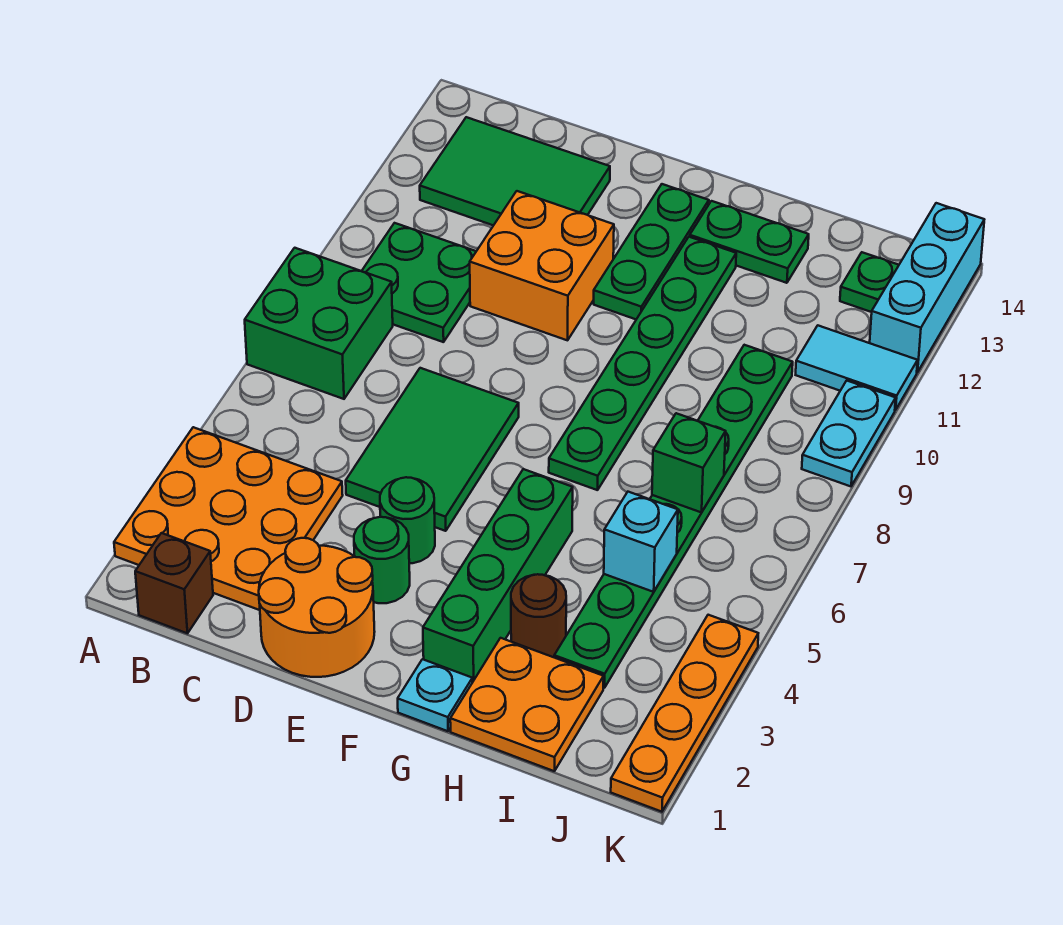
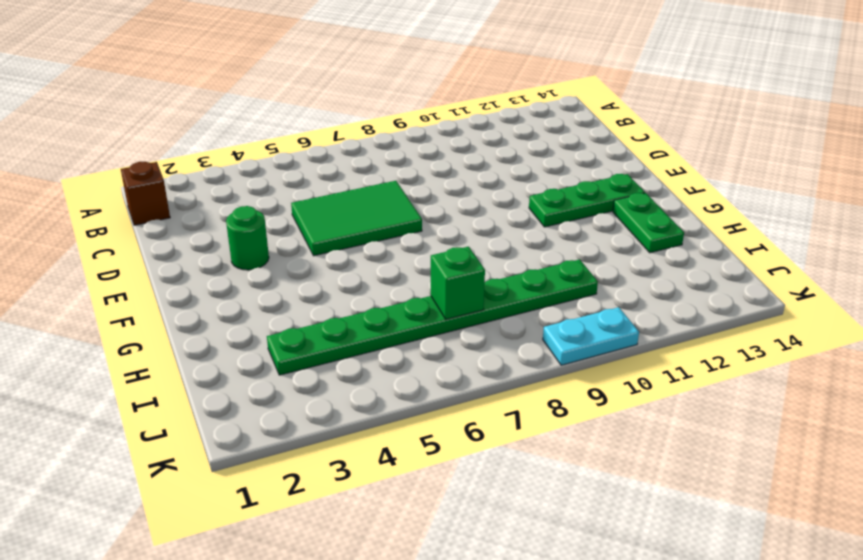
none -> orange plate A2:C4 level 1
none -> green brick A7:B8 level 1
none -> green plate B9:C10 level 1

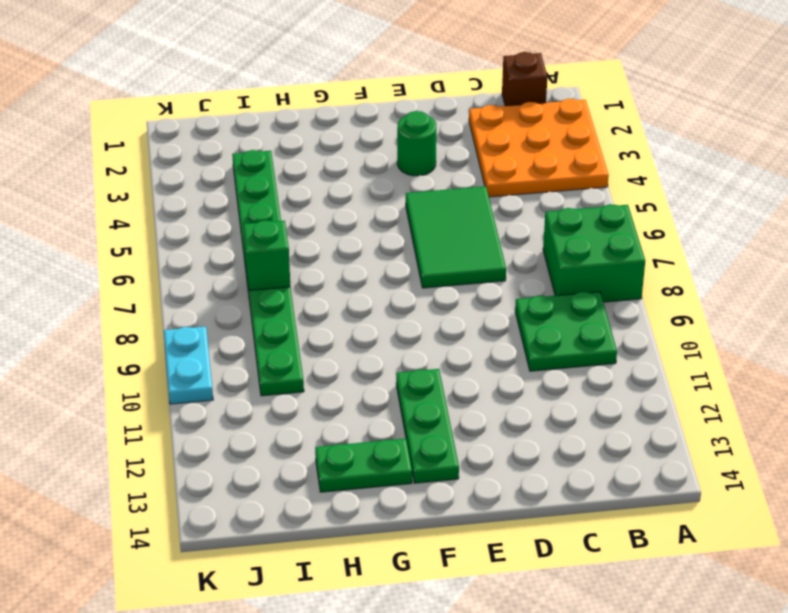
none -> green tile B12:D13 level 1
none -> orange round brick D1:E2 level 1
none -> orange brick D10:E11 level 1

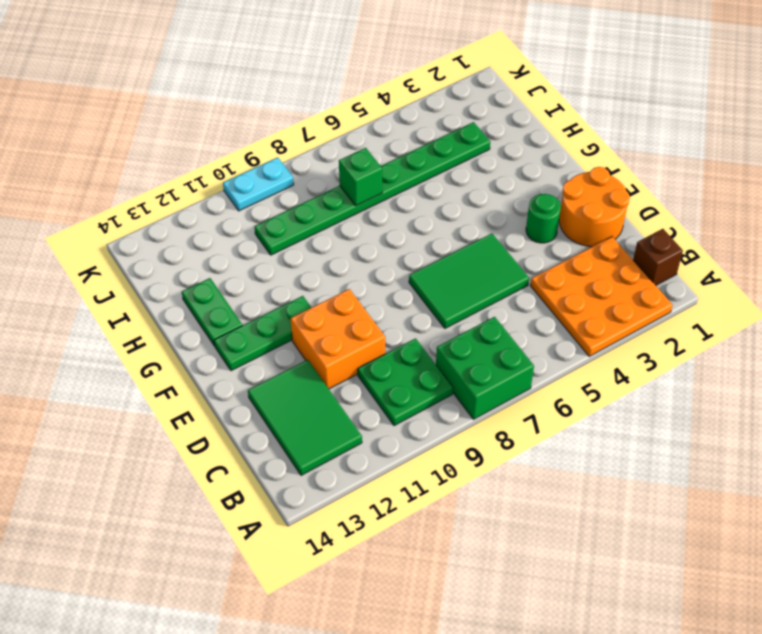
none -> green round brick E4 level 1
none -> cyan plate G1 level 1
none -> green brick G2:G5 level 1

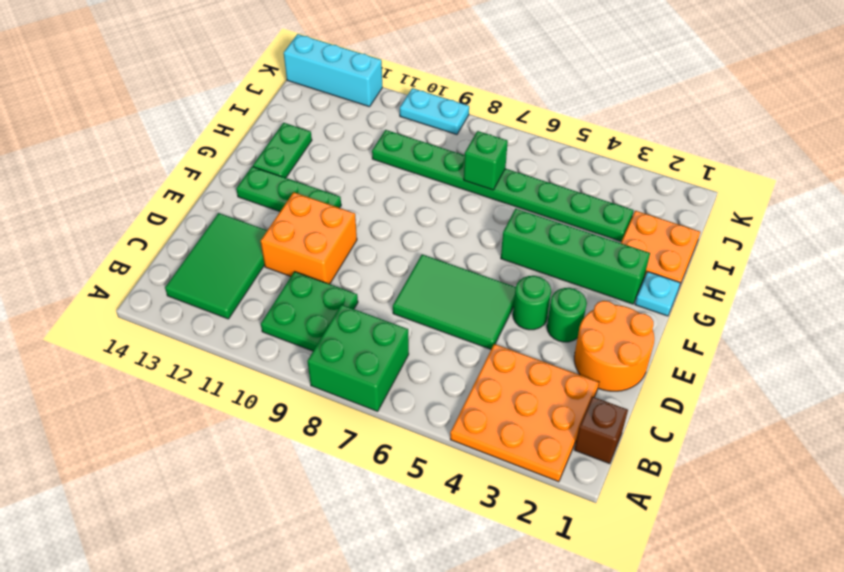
none -> green plate G7:G12 level 1
none -> brown round brick H3 level 1
none -> cyan tile J11:K11 level 1

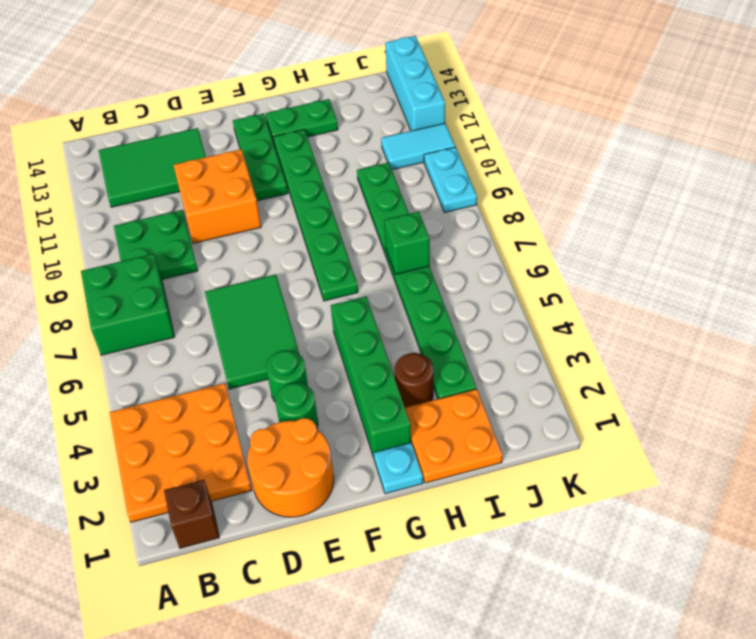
none -> green plate J13 level 1
none -> orange plate K1:K4 level 1
none -> cyan brick I5 level 2

